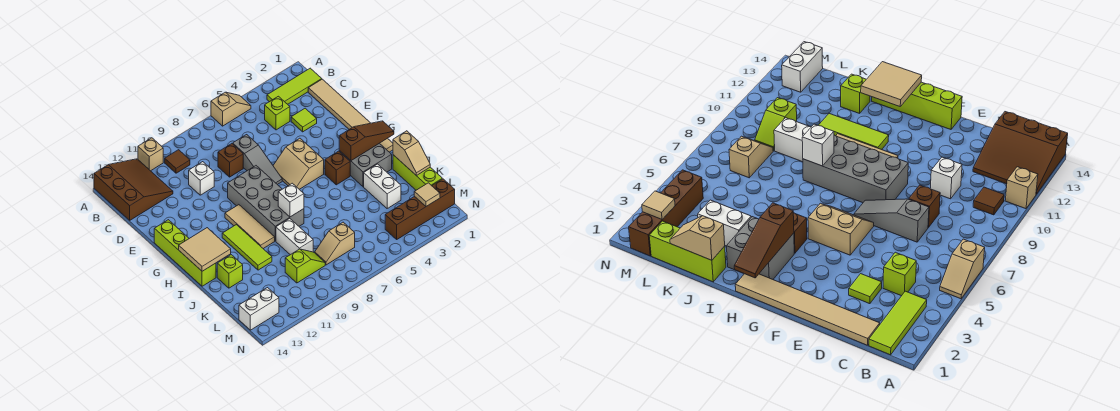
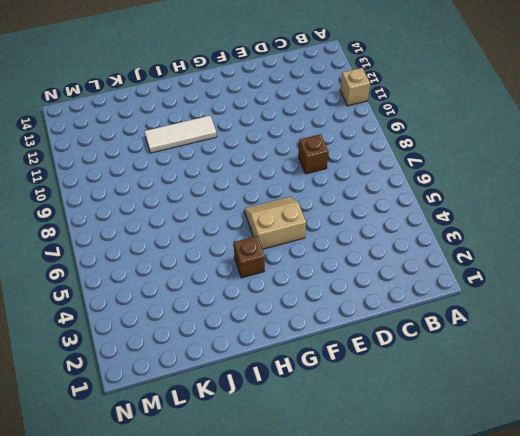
white tile H11:J11 level 1 -> lime tile H11:J11 level 1
none -> tan slope A5:A6 level 1 top 6
none -> brown slope A12:C14 level 1 top 14
none -> lime tile B1:B3 level 1
none -> brown tile B10 level 1

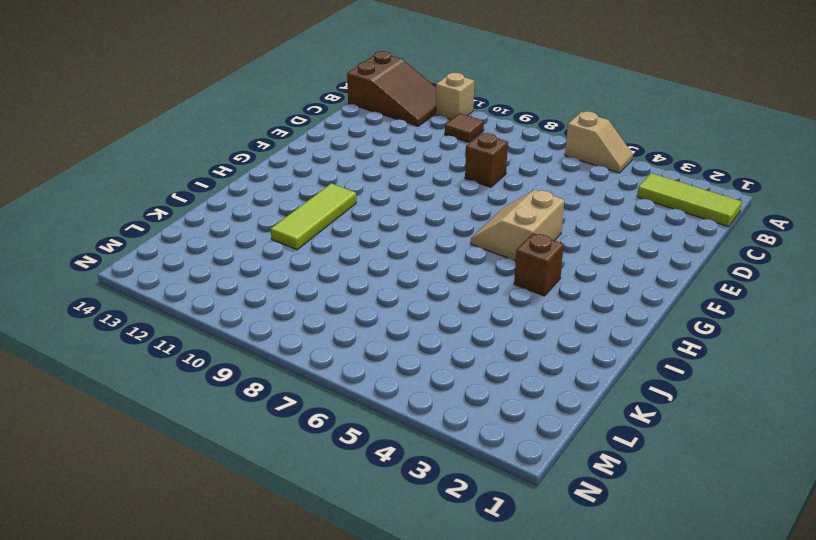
brown slope A12:B14 level 1 top 14 -> brown slope A12:C14 level 1 top 14
none -> tan tile C1:H1 level 1
none -> lime brick C4 level 1
none -> lime tile D3 level 1
none -> grey slope D7:F7 level 1 top D

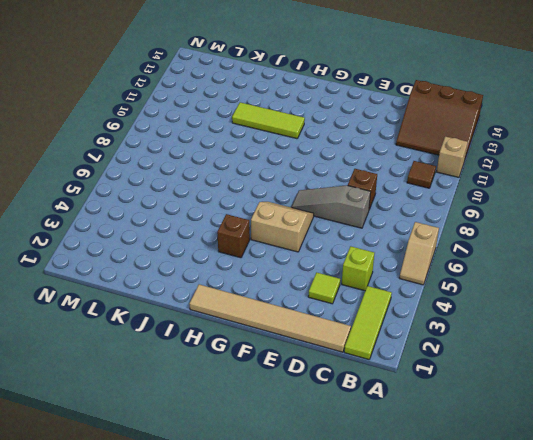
none -> white brick D10 level 1
none -> grey brick F8:I9 level 1
none -> lime brick F14:I14 level 1
none -> tan tile G10:I10 level 1

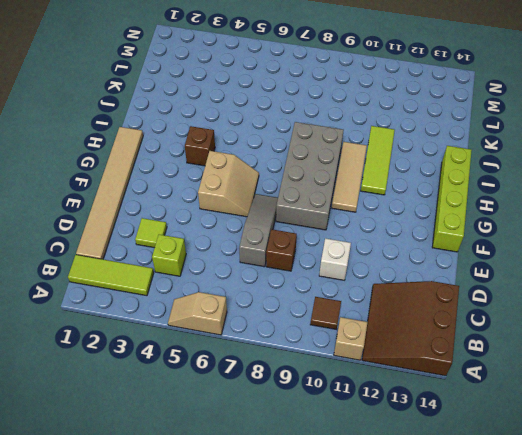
none -> grey brick H2:I3 level 1
none -> lime brick J1:L1 level 1
none -> white brick J3:K3 level 1
none -> white brick J9:K9 level 1

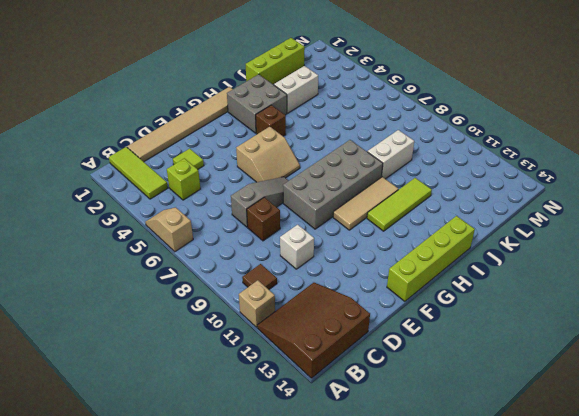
none -> lime brick J13 level 1
none -> tan slope L7:L8 level 1 top 7
none -> lime slope L9:L10 level 1 top 10
none -> brown brick M1:M4 level 1

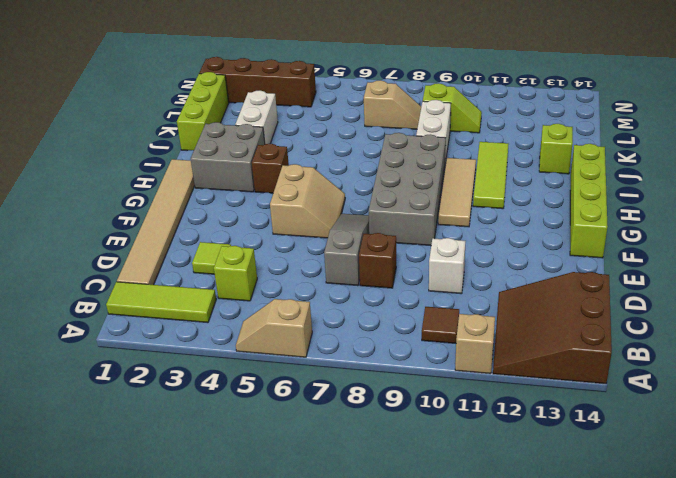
lime slope L9:L10 level 1 top 9 -> lime slope L9:L10 level 1 top 10
none -> white brick M13:M14 level 1
none -> brown slope H1:H3 level 2 top 3
none -> tan tile H13:I14 level 2
none -> white brick I8 level 2

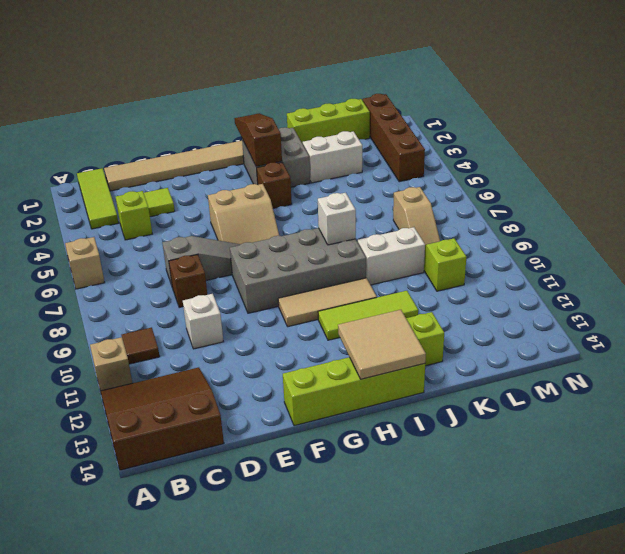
none -> white brick M13:M14 level 1
none -> tan slope J1:K1 level 2 top J
none -> tan tile M2 level 2

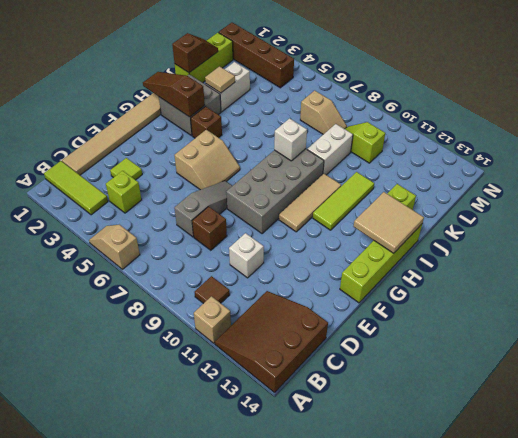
brown slope J1:K1 level 2 top J -> tan slope J1:K1 level 2 top J
tan tile J3 level 2 -> tan tile M2 level 2
none -> white brick M13:M14 level 1

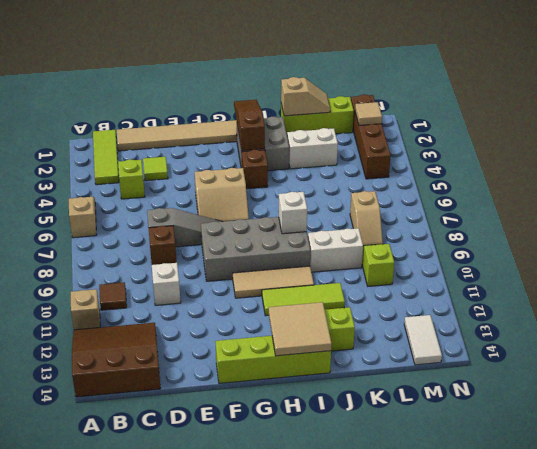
white tile M13:M14 level 1 -> white brick M13:M14 level 1

